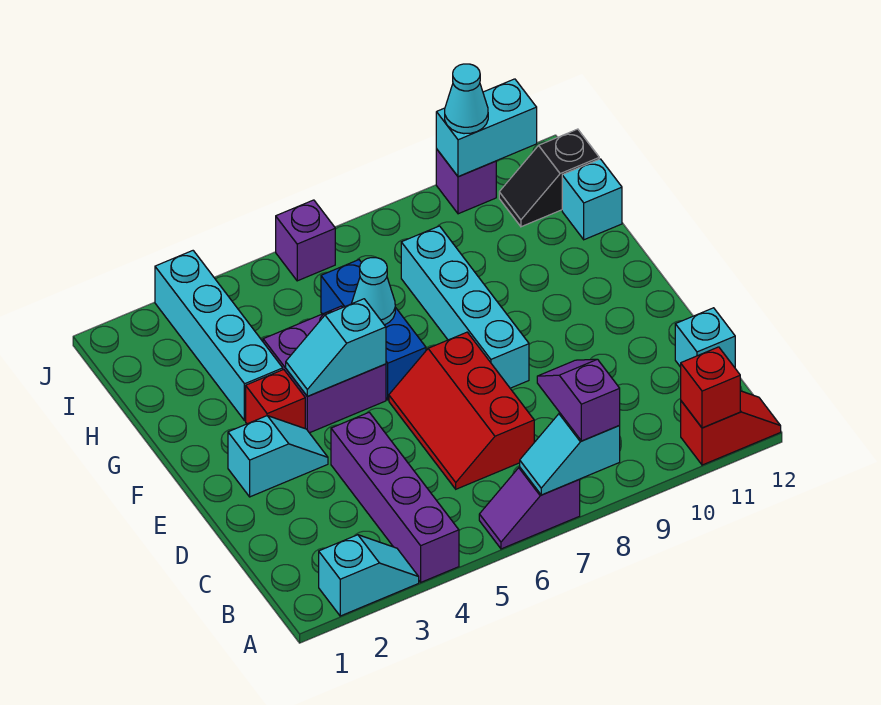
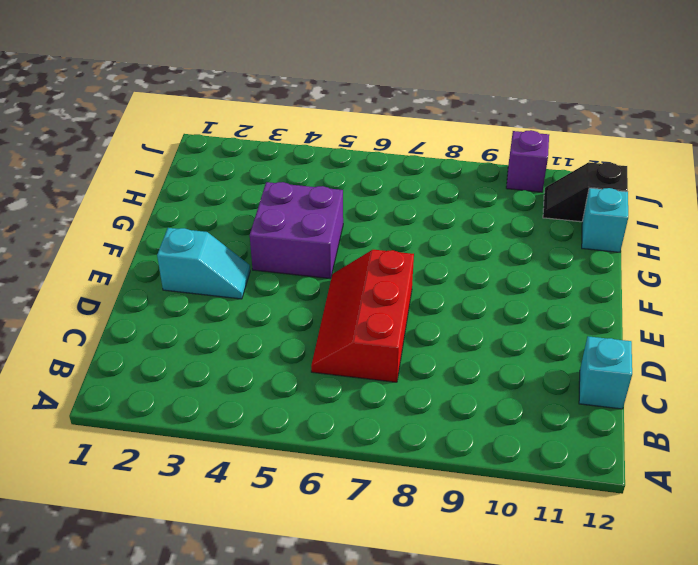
none -> cyan slope A2:A3 level 1 top 2
none -> purple brick A4:D4 level 1
none -> purple slope A6:A7 level 1 top 7

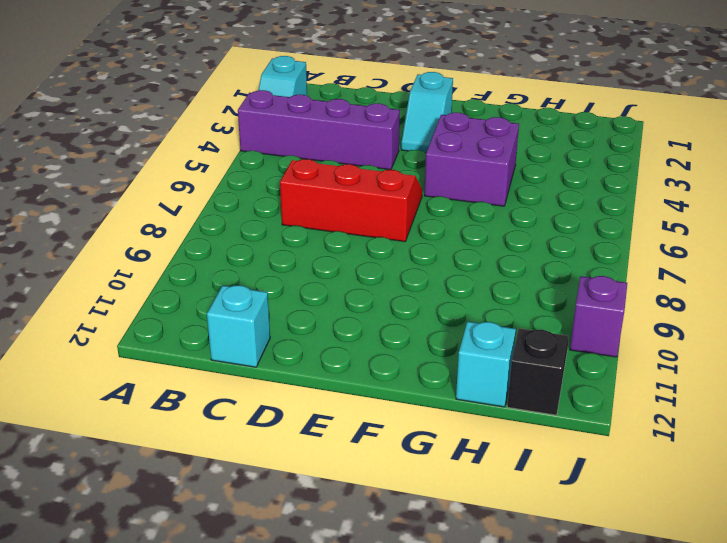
none -> purple slope A6:A7 level 1 top 7
none -> red slope A11:A12 level 1 top 11
none -> cyan brick E8:H8 level 1

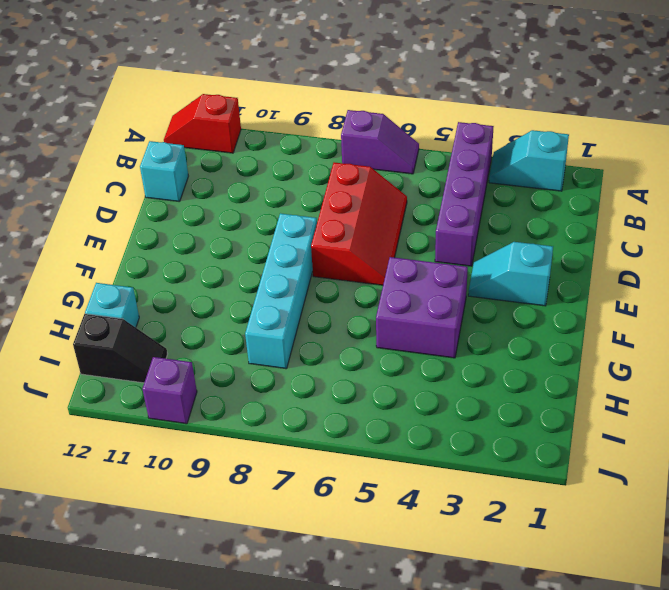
none -> red brick F3 level 1
none -> blue brick F6:H6 level 1
none -> cyan brick G3:J3 level 1

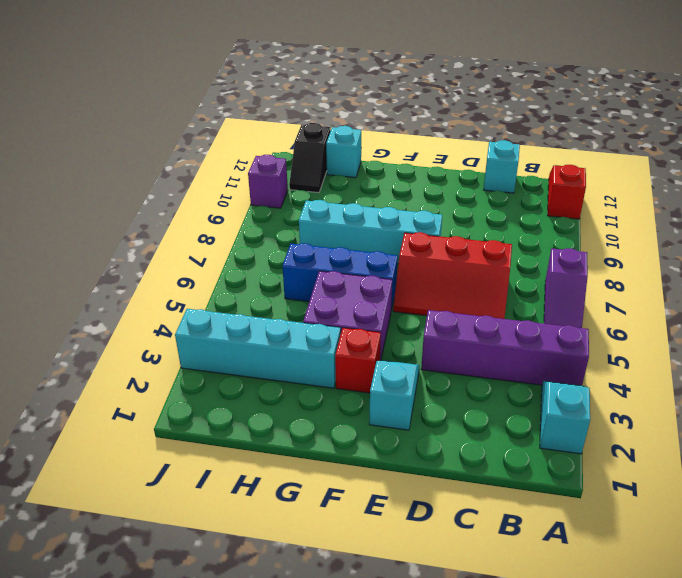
none -> purple brick J6 level 1
none -> cyan slope A7:A8 level 2 top 8
none -> red brick A11 level 2

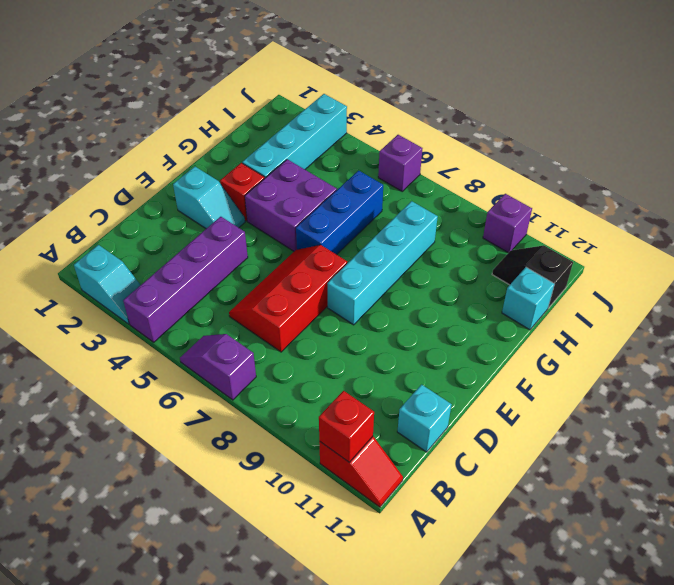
none -> cyan slope A7:A8 level 2 top 8
none -> cyan slope F4:F5 level 2 top 5
none -> cyan cone G6 level 2

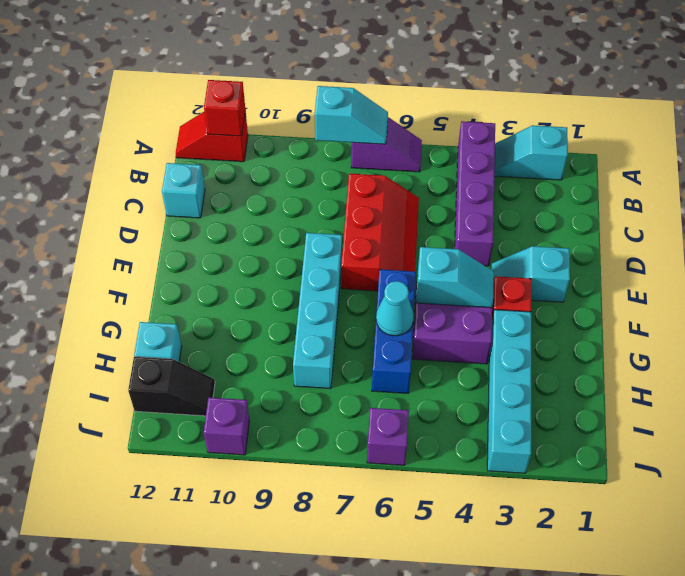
none -> cyan brick J10:J11 level 2
none -> purple slope A8:B8 level 3 top A
none -> cyan cone J10 level 3

